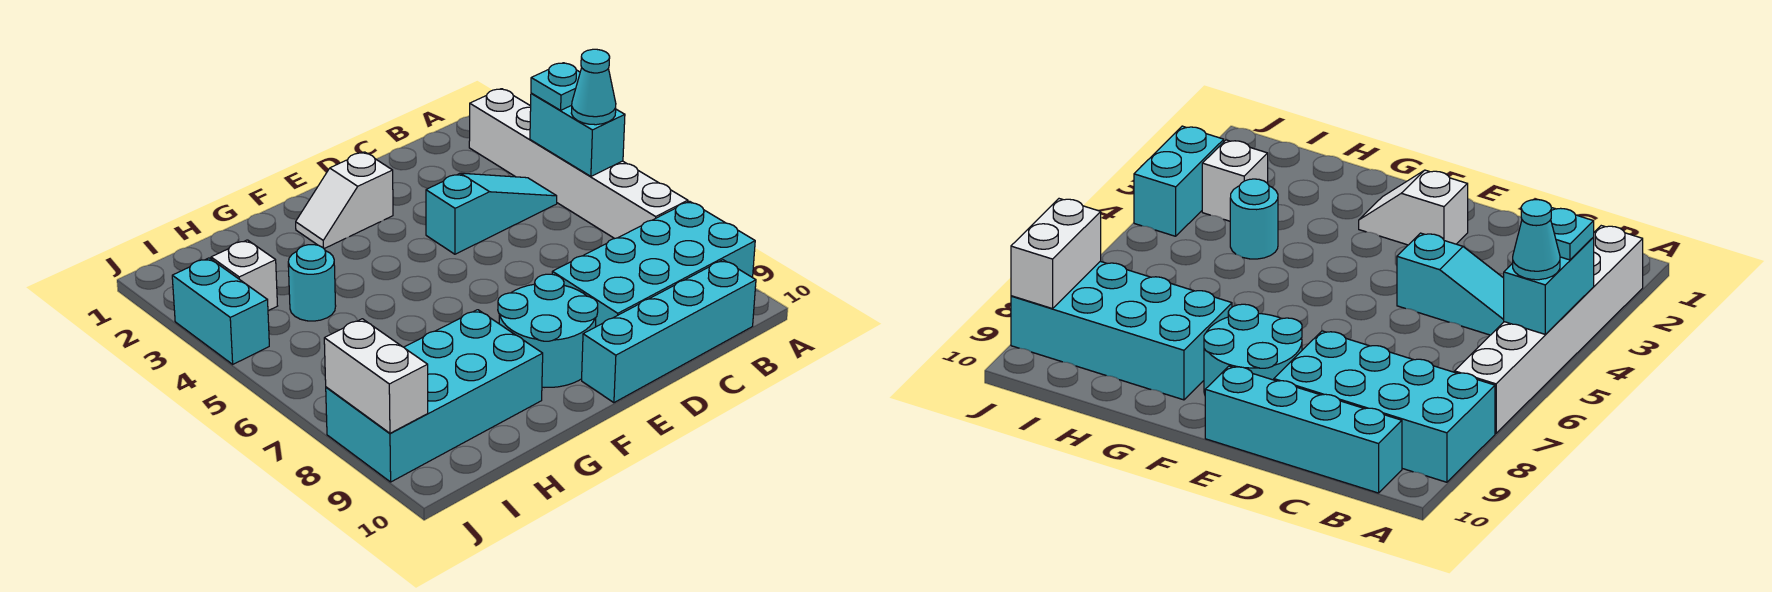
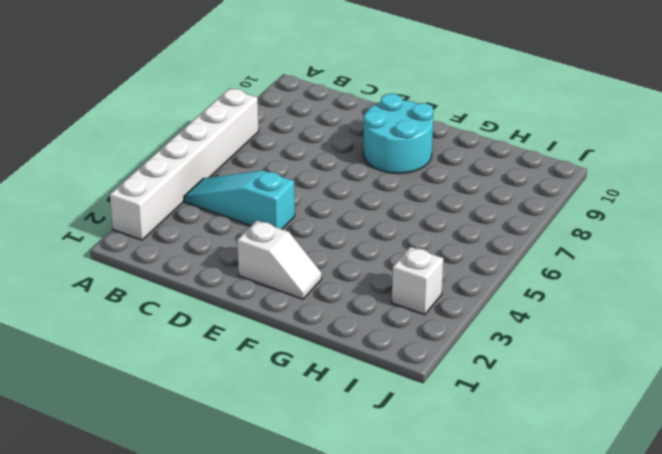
none -> cyan brick A8:D9 level 1
none -> cyan brick B10:E10 level 1
none -> cyan brick G8:J9 level 1

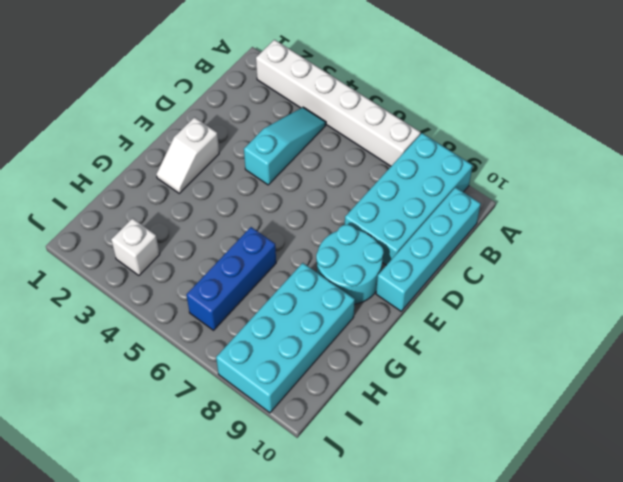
blue brick G6:I6 level 1 -> none
none -> cyan round brick H4 level 1
none -> cyan brick J3:J4 level 1
none -> cyan brick A4:A5 level 2

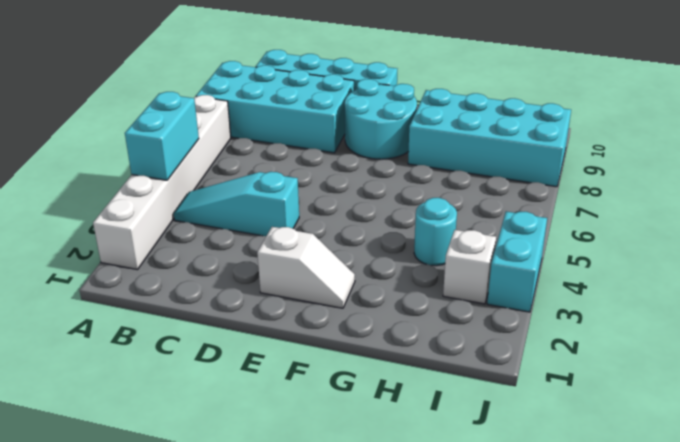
none -> white brick J8:J9 level 2
none -> cyan plate A4 level 3
none -> cyan cone A5 level 3

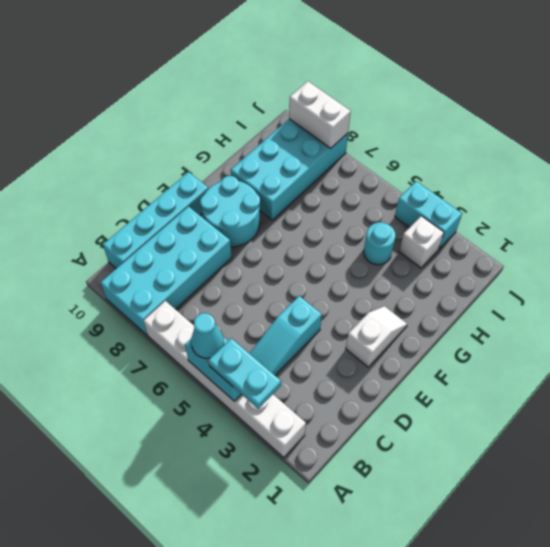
cyan plate A3:A4 level 3 -> cyan plate A4 level 3

